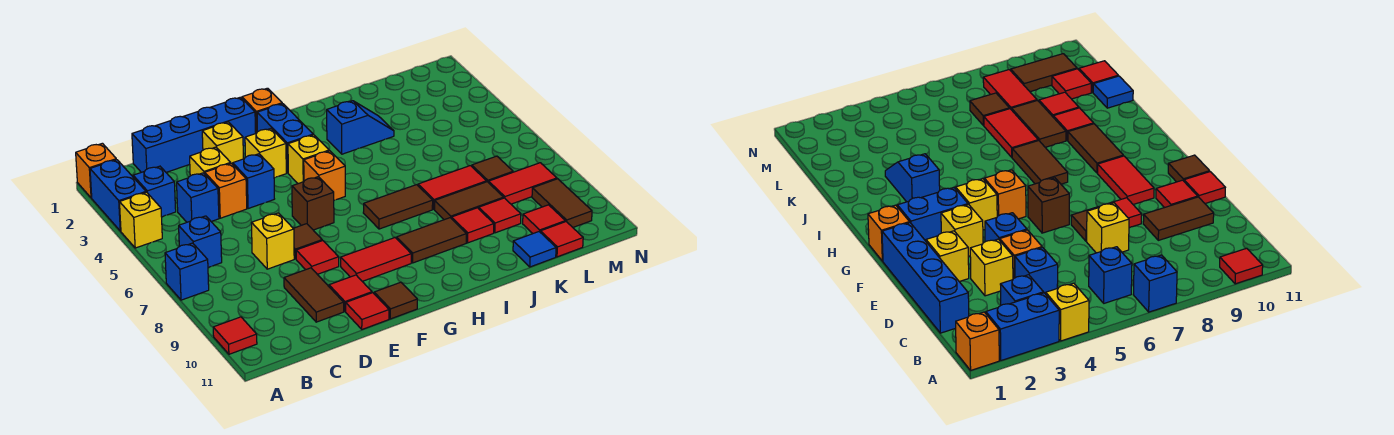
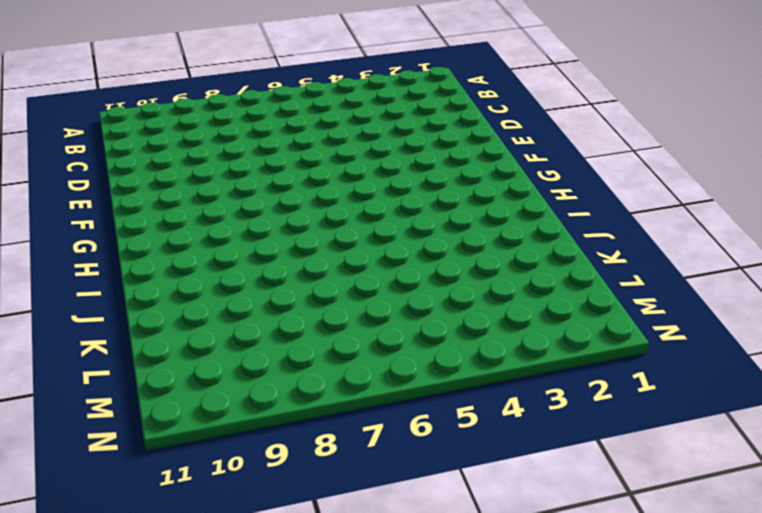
none -> orange brick A1 level 1
none -> blue brick A2:A3 level 1
none -> yellow brick A4 level 1
none -> blue brick A7 level 1

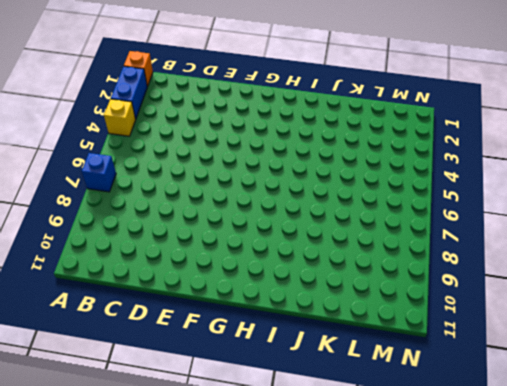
none -> red tile A10 level 1
none -> blue brick B3 level 1
none -> blue brick B6 level 1
none -> blue brick C1:F1 level 1

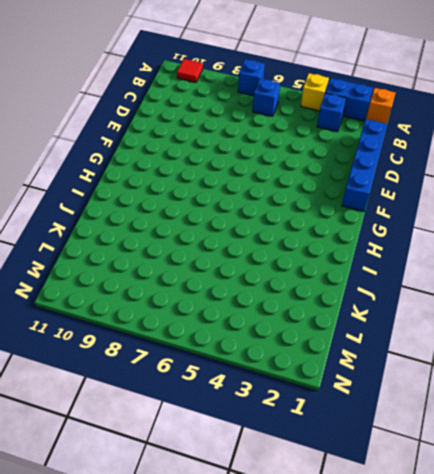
none -> blue brick C4 level 1
none -> yellow brick D3 level 1
none -> orange brick D4 level 1
none -> yellow brick D7 level 1

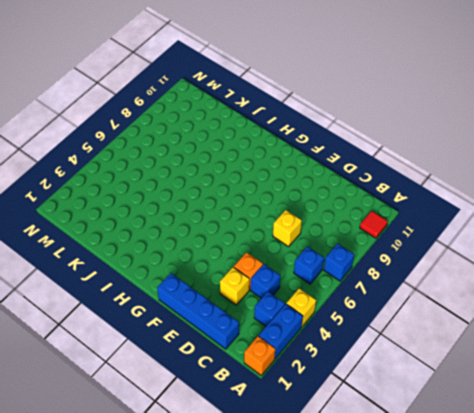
none -> brown tile D9:D10 level 1
none -> yellow brick E2 level 1
none -> blue brick E4 level 1
none -> brown tile E7 level 1

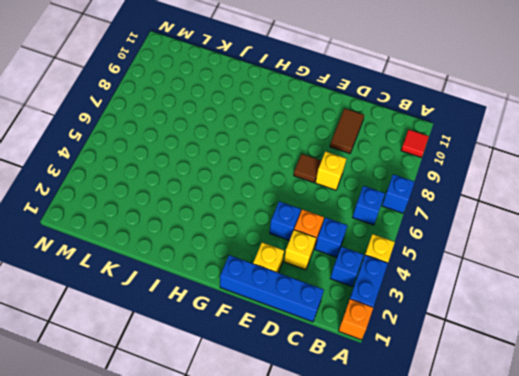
none -> red tile E8 level 1
none -> red tile E10 level 1
none -> red tile E11 level 1
none -> yellow brick F3 level 1

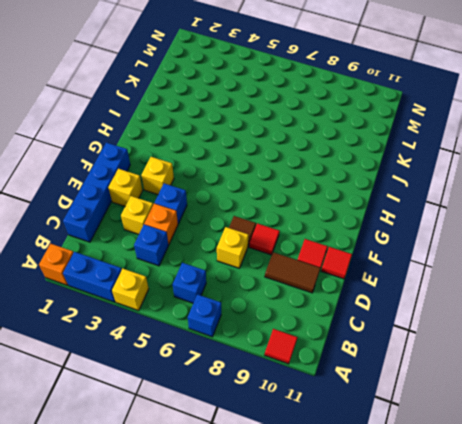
none -> blue brick B3 level 1
none -> brown brick F6 level 1
none -> red tile F9:G9 level 1
none -> brown tile F11 level 1

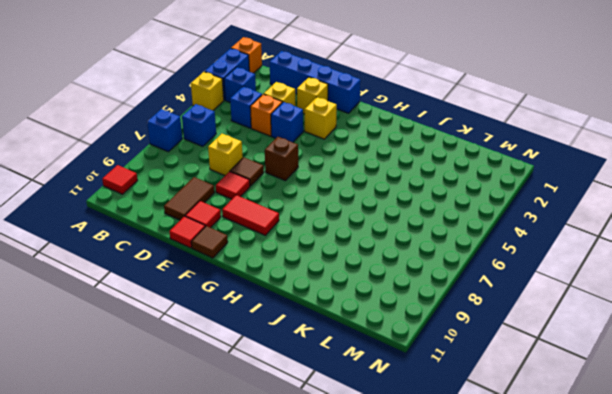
none -> orange brick G1 level 1
none -> blue brick G2:G3 level 1
none -> yellow brick G4 level 1
none -> orange brick G5 level 1

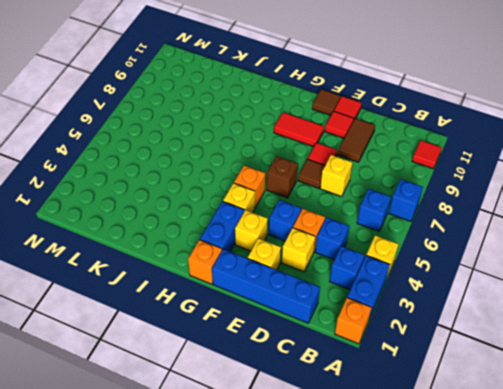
none -> brown tile H7:I7 level 1
none -> brown tile H9:I9 level 1
none -> blue slope I3:J3 level 1 top I
none -> red tile J7:K7 level 1

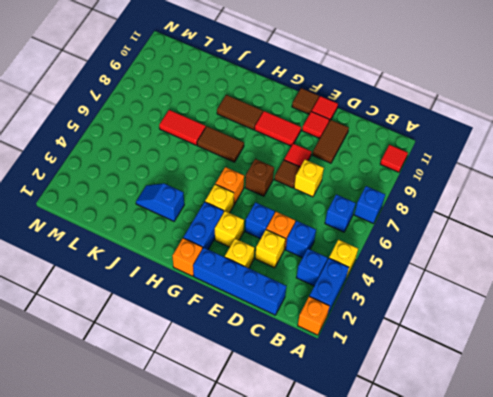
none -> brown tile J8:K8 level 1
none -> red tile J9 level 1
none -> red tile K9 level 1
none -> blue tile K11 level 1

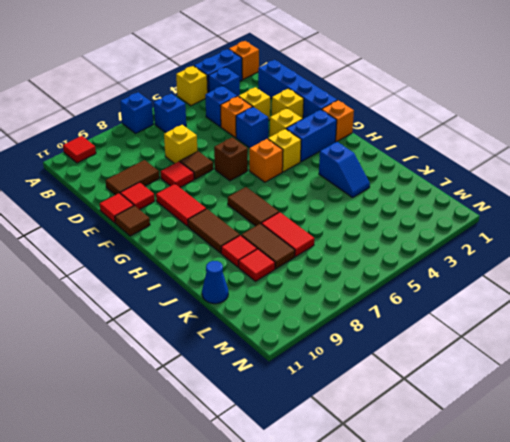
blue cone K11 level 1 -> blue tile K11 level 1
none -> brown tile L7 level 1
none -> red tile L8:M8 level 1
none -> red tile L10 level 1
none -> red tile L11 level 1

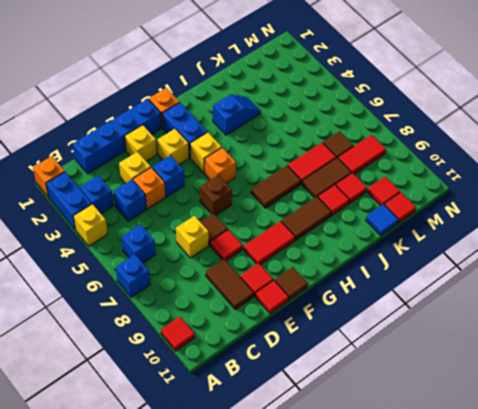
none -> brown tile M9:M10 level 1

